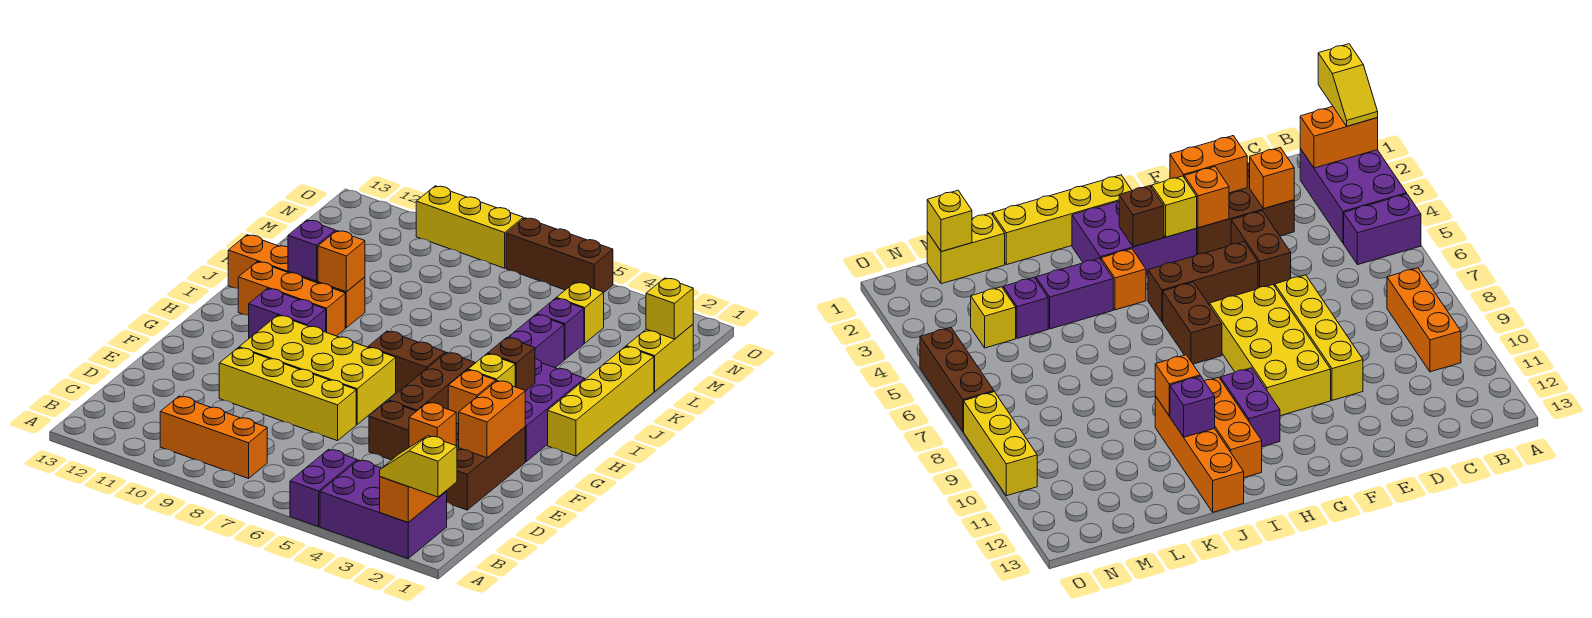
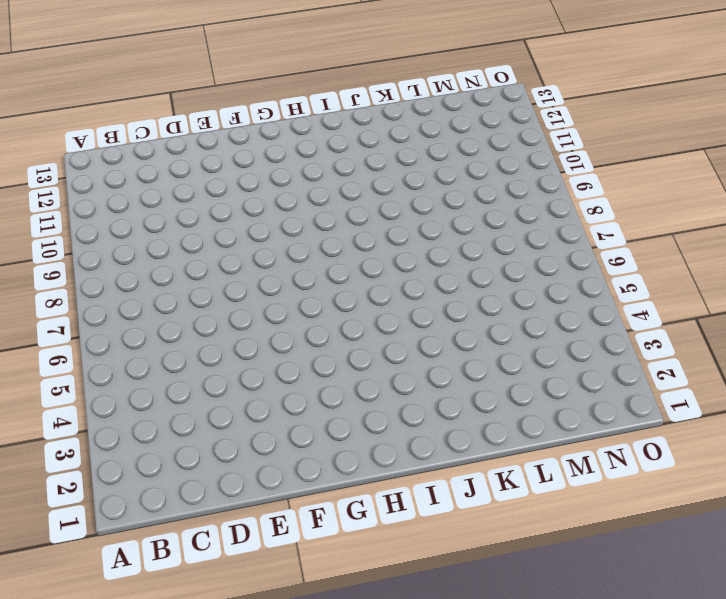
none -> purple brick A2:B4 level 1
none -> purple brick A5:B5 level 1
none -> orange brick B8:B10 level 1
none -> brown brick D2:F3 level 1

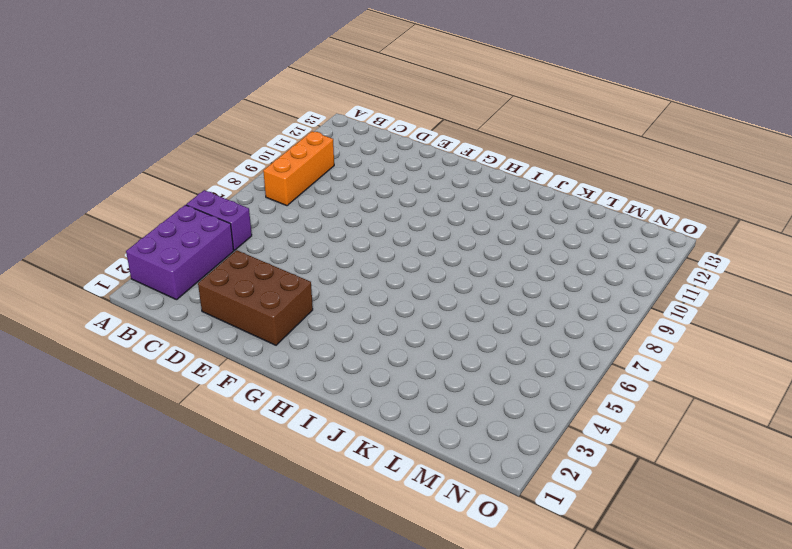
none -> brown brick E4:E5 level 1
none -> yellow brick E7:E10 level 1
none -> brown brick F5:H5 level 1
none -> yellow brick F7:G10 level 1

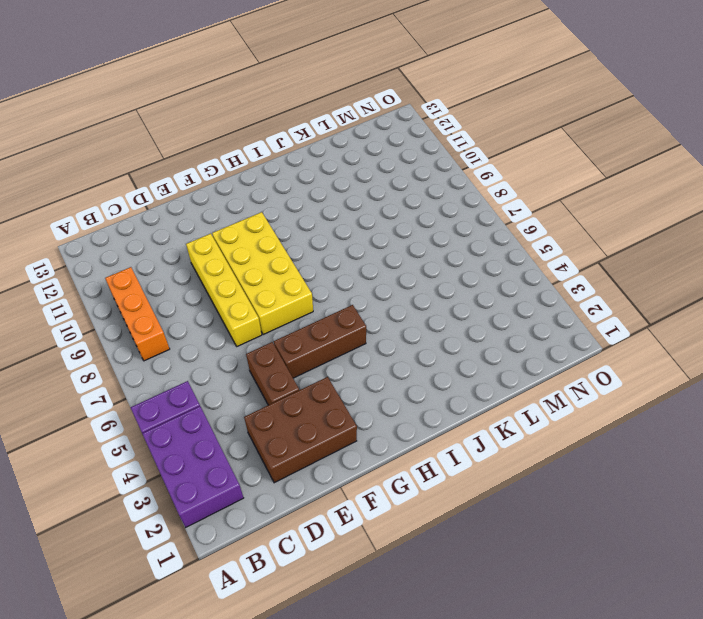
none -> purple brick G2:I3 level 1
none -> yellow brick H1:K1 level 1
none -> brown brick H6:H7 level 1
none -> purple brick H10:H11 level 1

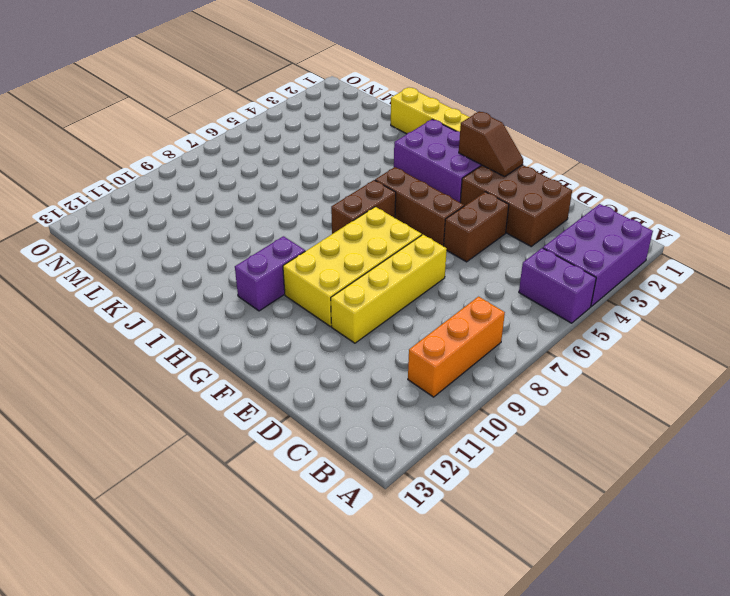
brown slope F2:G2 level 2 top G -> orange brick E2:F2 level 2
none -> orange brick I4 level 1
none -> orange brick I10:I12 level 1
none -> purple brick J4:K4 level 1
none -> orange brick J10:J13 level 1

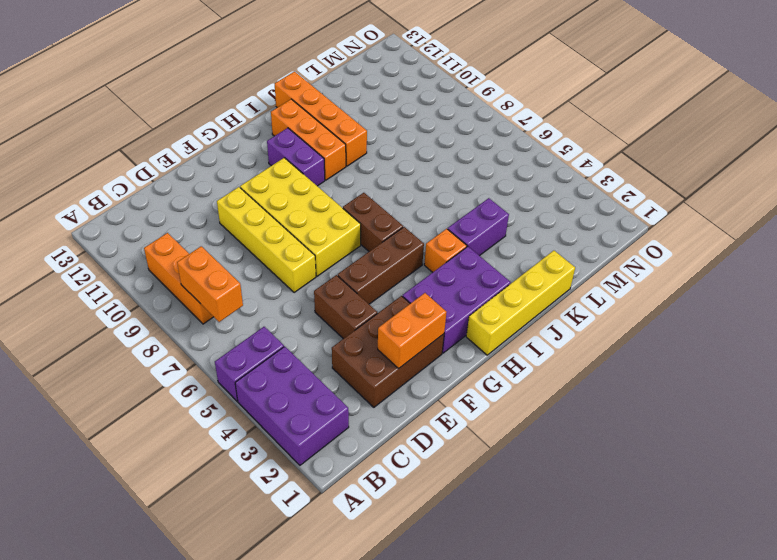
orange brick B7:B8 level 2 -> orange brick A2:B2 level 2
none -> yellow brick L1:M1 level 1
none -> purple brick L4 level 1
none -> yellow brick M4 level 1
none -> brown brick O5:O7 level 1

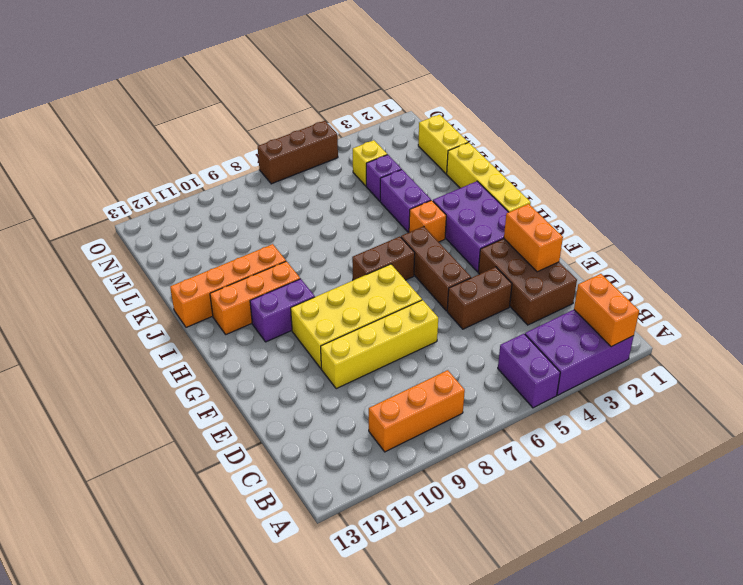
none -> yellow brick O8:O10 level 1
none -> orange brick D3 level 2
none -> orange brick F3 level 2
none -> yellow brick G3 level 2

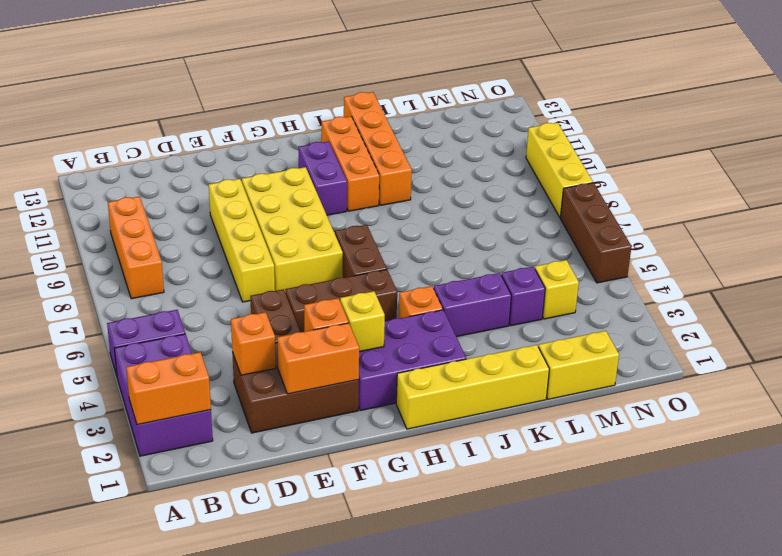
none -> brown brick H3 level 2
none -> orange brick J10 level 2
none -> purple brick J11 level 2
none -> yellow brick M1 level 2

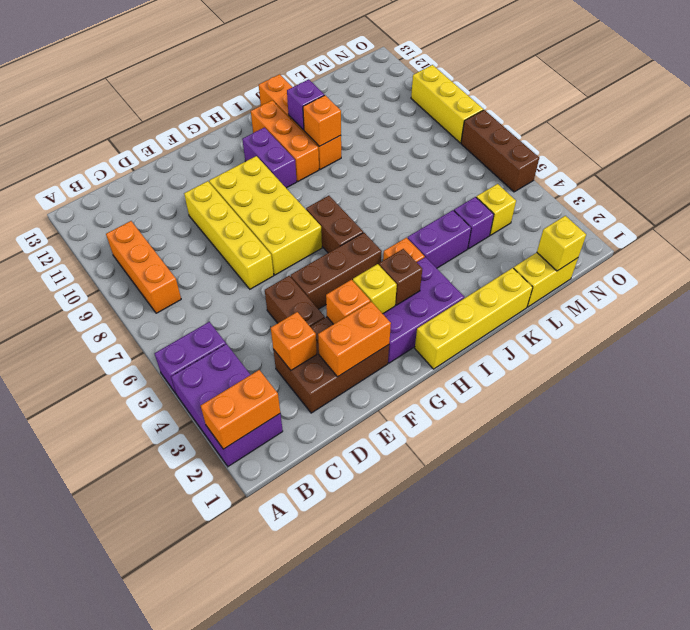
none -> yellow slope A1:A2 level 3 top 1

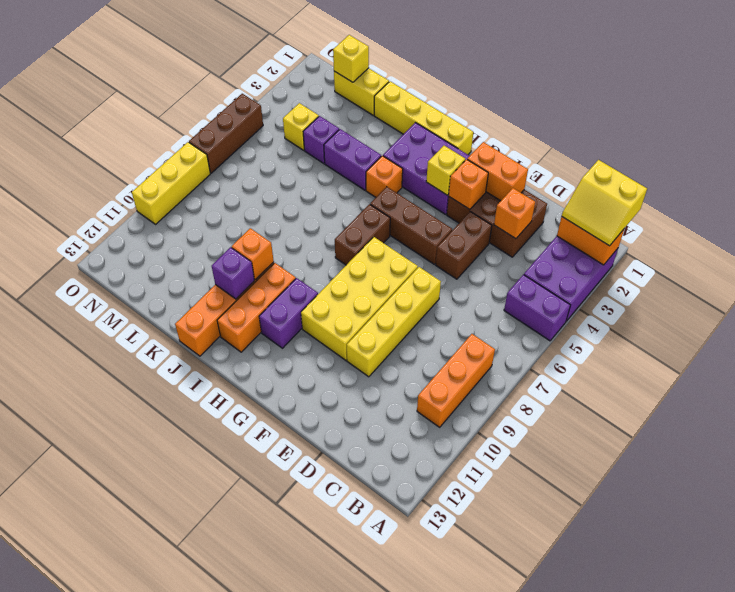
yellow slope A1:B2 level 3 top 1 -> yellow slope A1:A2 level 3 top 1
none -> brown brick H3 level 2

